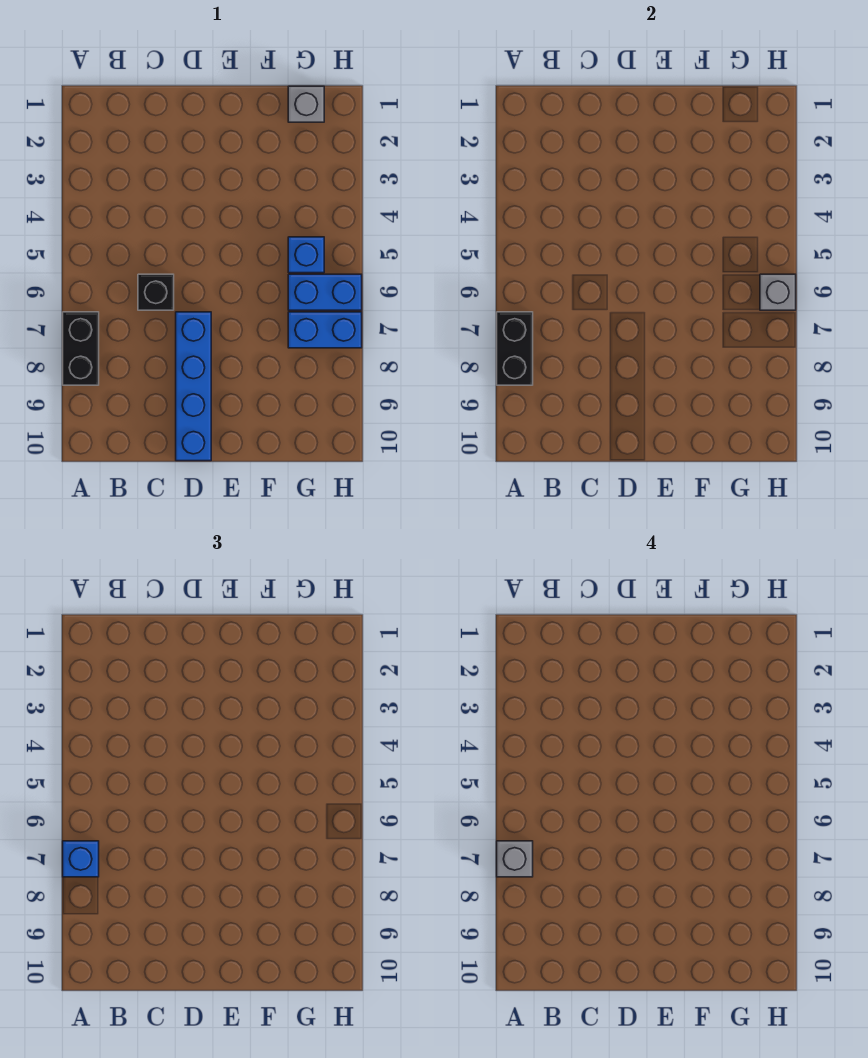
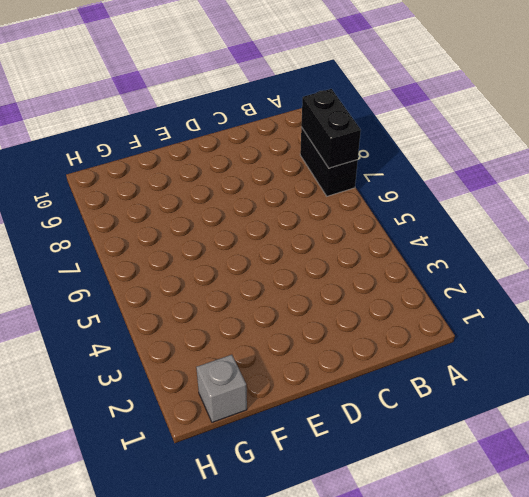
none -> black brick C6 level 1
none -> blue brick D7:D10 level 1

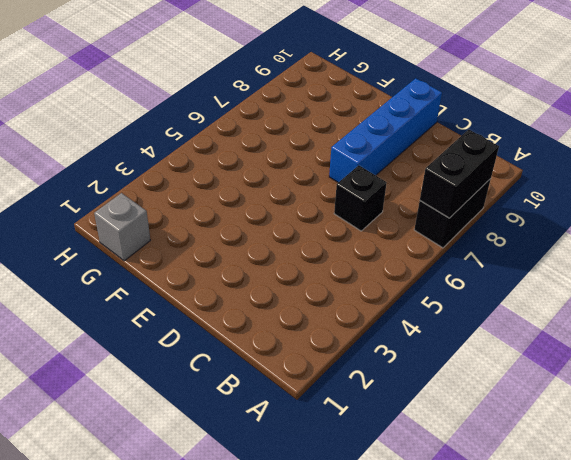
none -> blue brick G5 level 1
none -> blue brick G6:H6 level 1

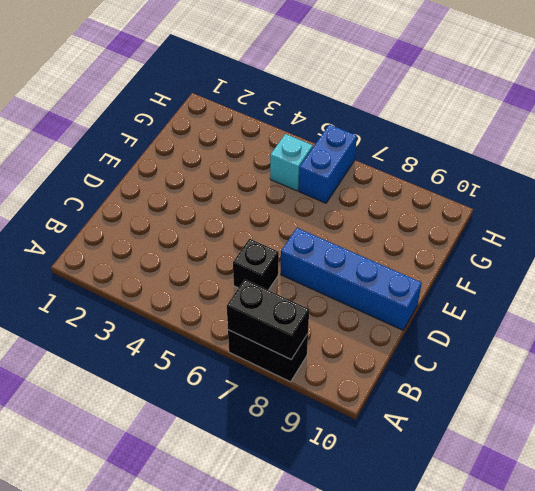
cyan brick G5 level 1 -> blue brick G5 level 1
none -> grey brick G1 level 1
none -> blue brick G7:H7 level 1

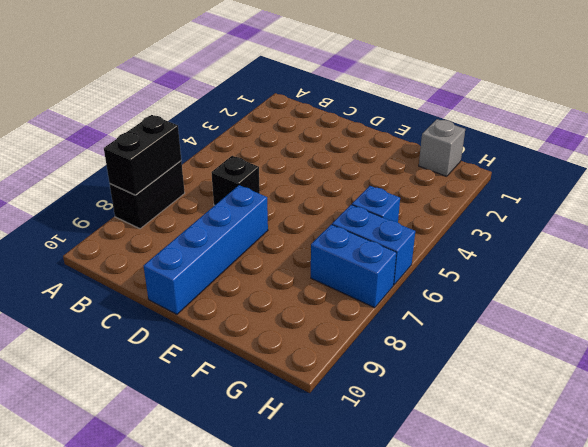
none -> grey brick H6 level 2
none -> blue brick A7 level 3

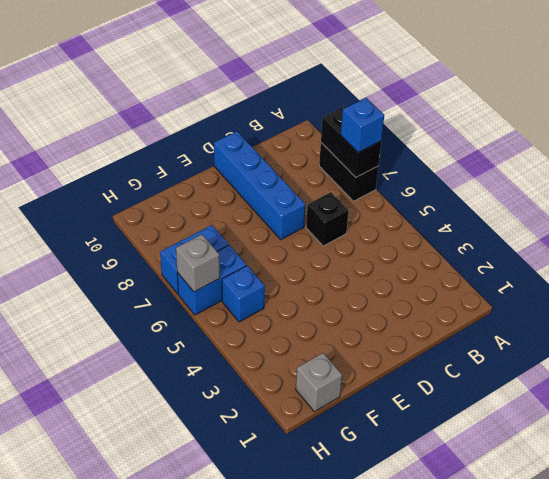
none -> grey brick A7 level 4

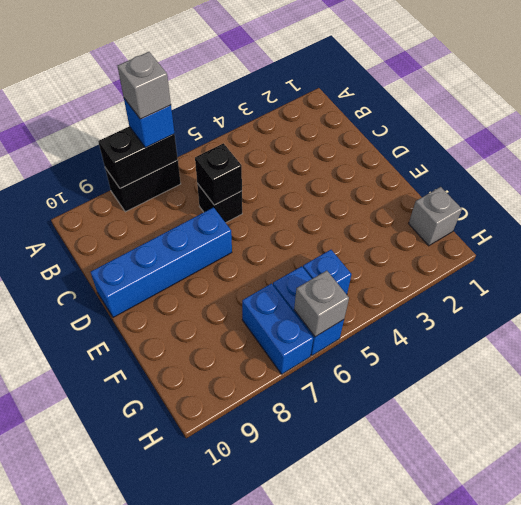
black brick C6 level 2 -> none

